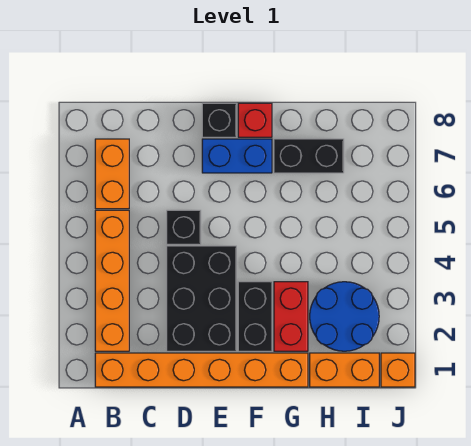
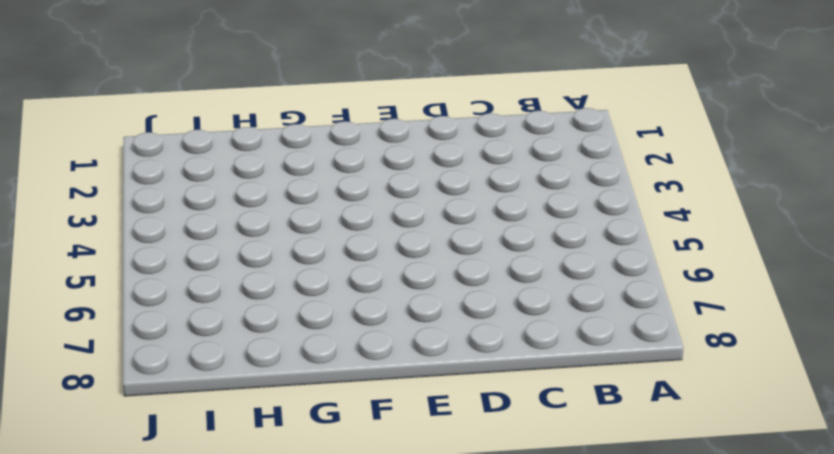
none -> orange brick B1:G1 level 1
none -> orange brick B2:B5 level 1
none -> orange brick B6:B7 level 1

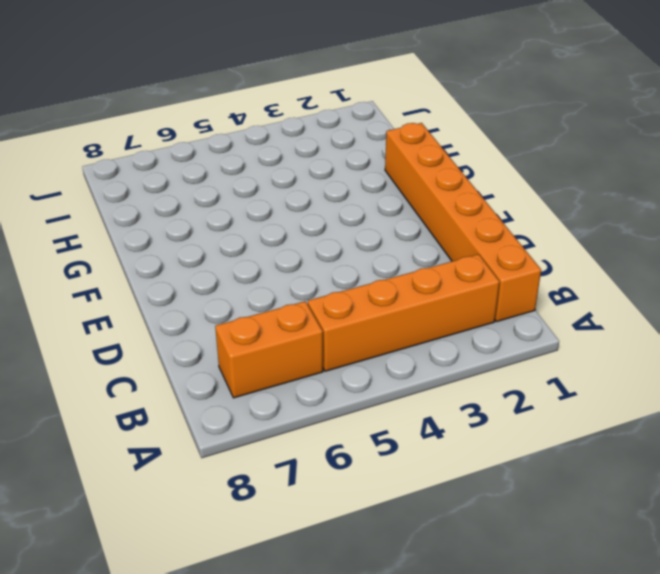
none -> black brick D2:E4 level 1
none -> black brick D5 level 1
none -> blue brick E7:F7 level 1

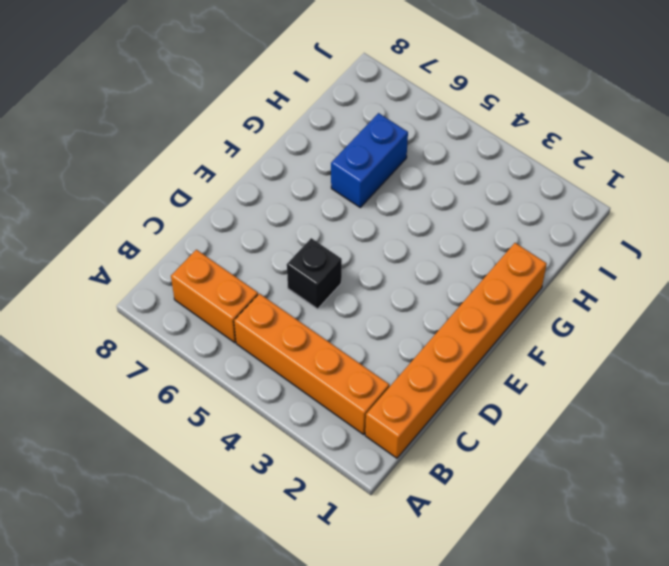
blue brick G6:H6 level 1 -> blue brick E7:F7 level 1
none -> black brick D2:E4 level 1
none -> black brick E8 level 1
none -> black brick F2:F3 level 1

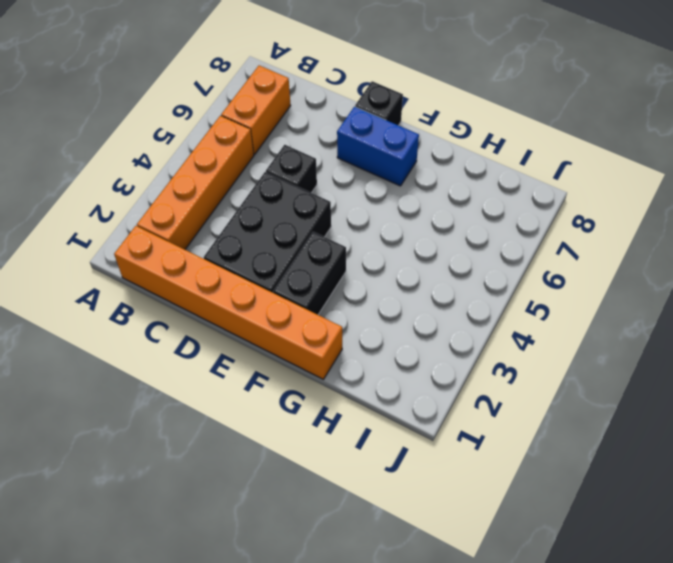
none -> red brick F8 level 1
none -> red brick G2:G3 level 1
none -> black brick G7:H7 level 1

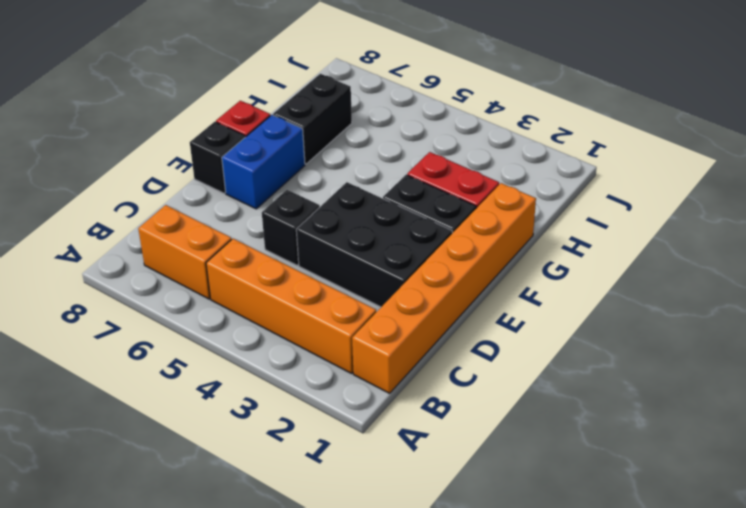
none -> orange brick H1:I1 level 1
none -> blue round brick H2:I3 level 1
none -> orange brick J1 level 1

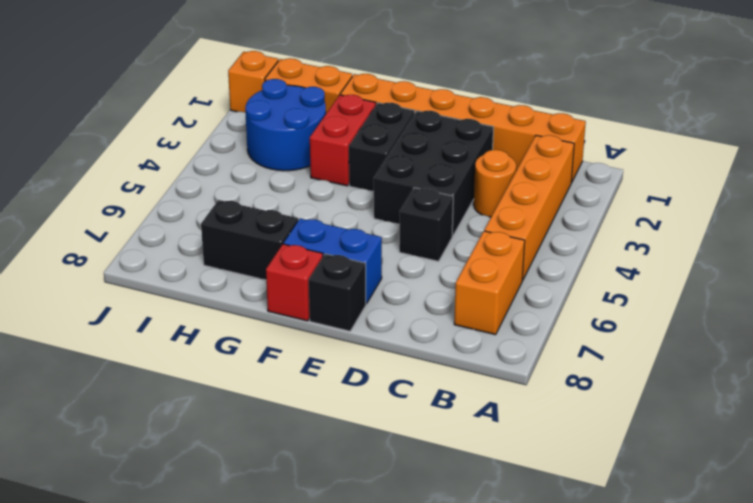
orange round brick C3 level 1 -> none

